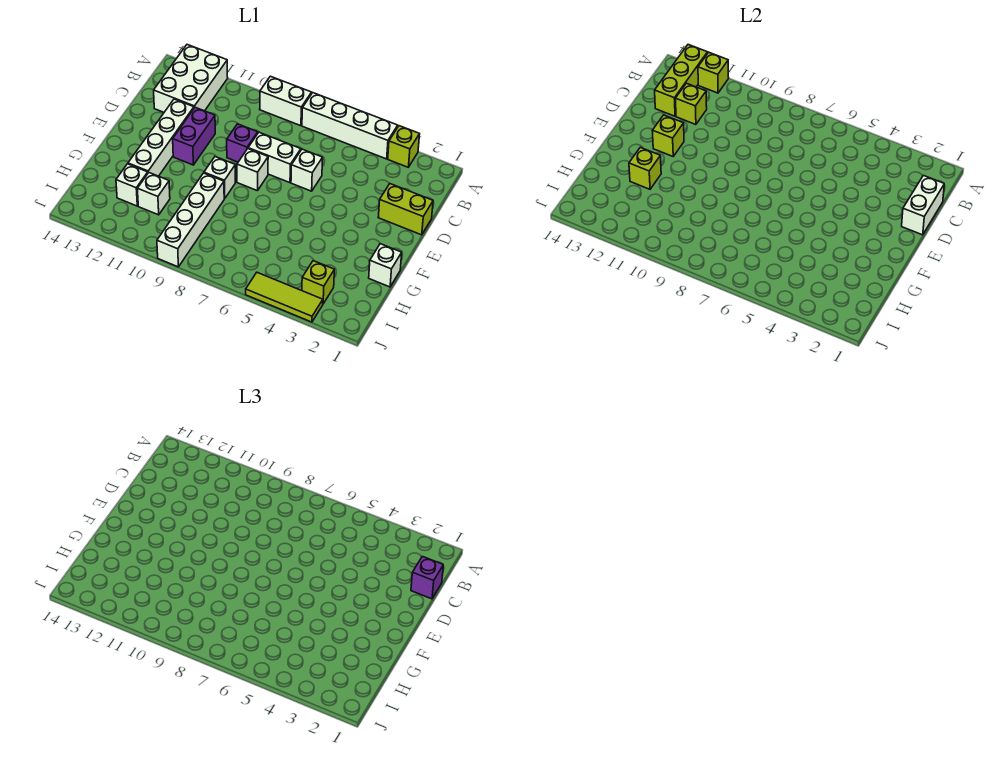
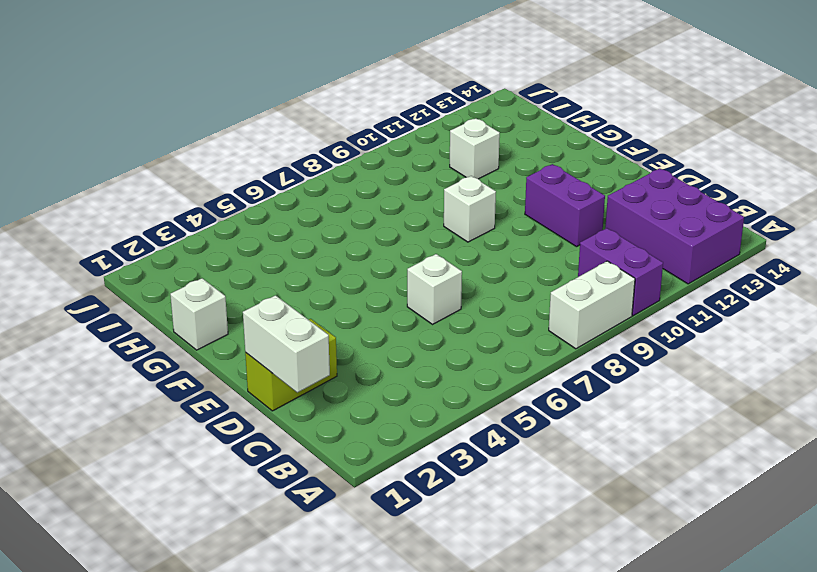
purple brick A10:B10 level 1 -> none
purple brick A12:C13 level 1 -> white brick A12:C13 level 1
none -> lime brick A3 level 1
none -> white brick A4:A7 level 1
none -> white brick D7:D8 level 1

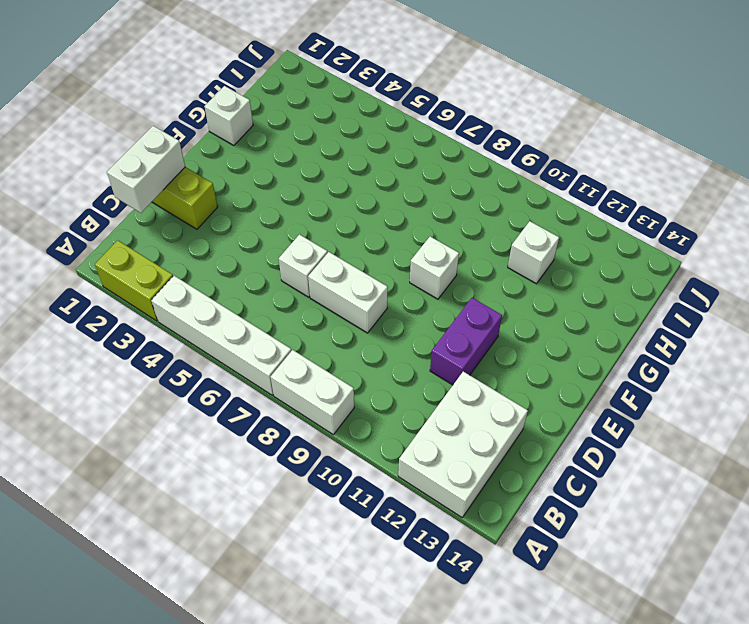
lime brick A2:A3 level 1 -> lime brick A3 level 1
none -> purple brick D9 level 1
none -> white brick D12:G12 level 1
none -> white brick E8 level 1

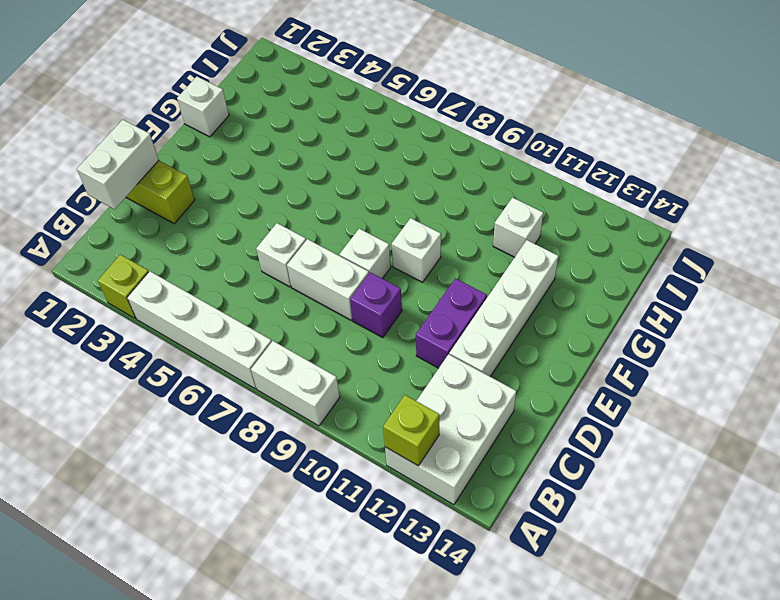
none -> white brick G9:J9 level 1
none -> white brick H12 level 1
none -> lime brick I3 level 1

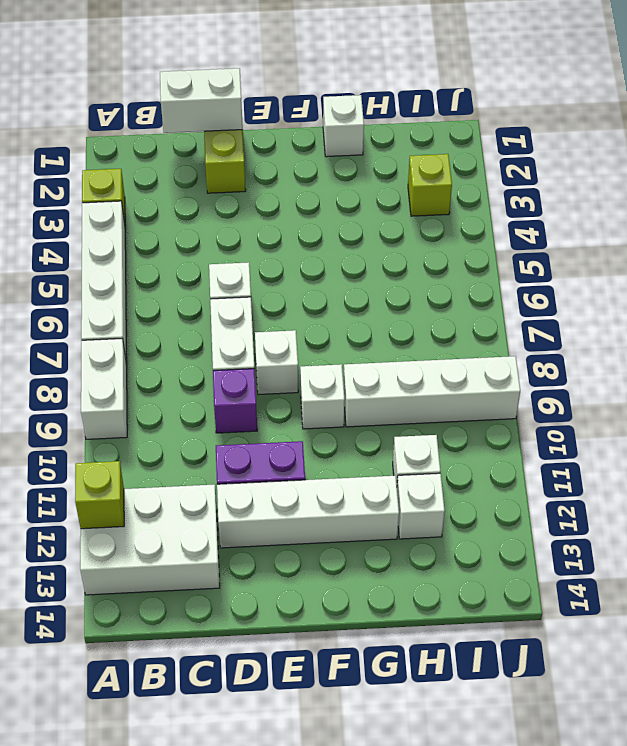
none -> lime tile J3:J5 level 1
none -> lime brick A13:C13 level 2
none -> lime brick C12 level 2

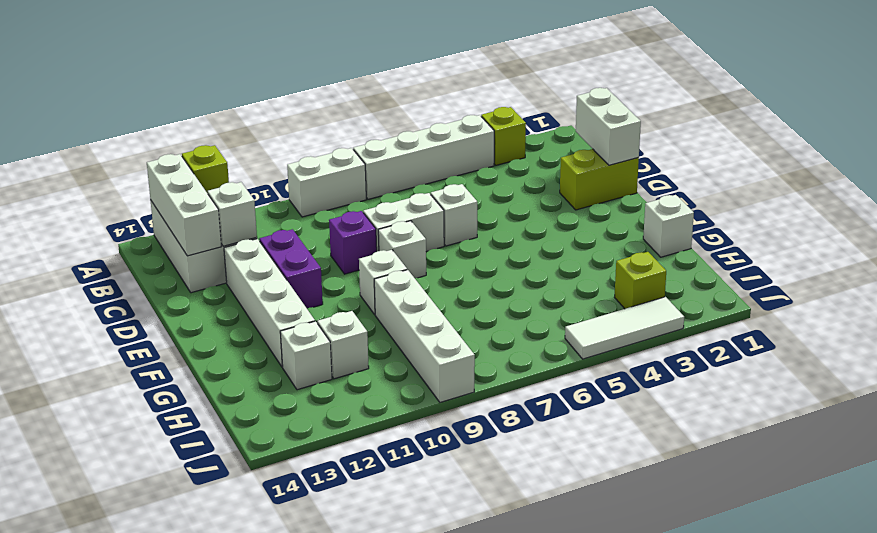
white brick A13:C13 level 2 -> lime brick A13:C13 level 2
white brick C12 level 2 -> lime brick C12 level 2
white tile J3:J5 level 1 -> lime tile J3:J5 level 1
none -> lime brick E12 level 2
none -> lime brick G12 level 2
none -> purple brick C1 level 3

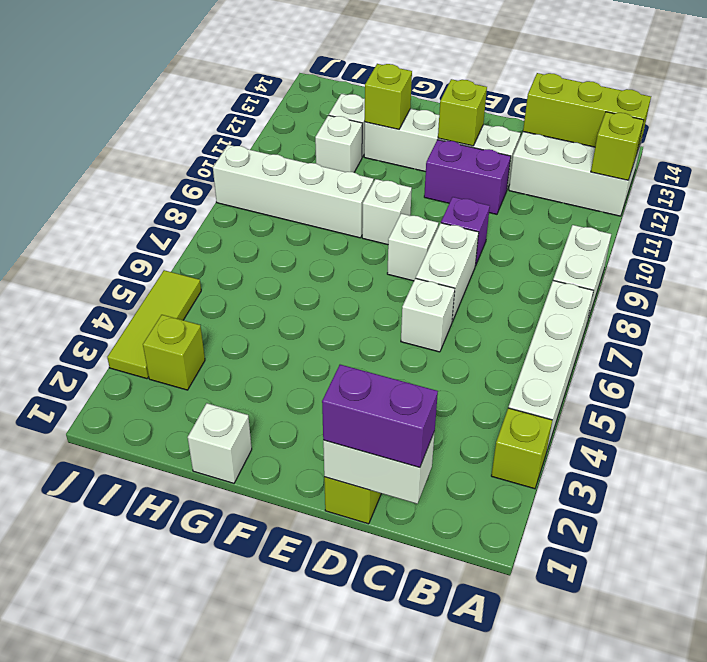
purple brick C1:D1 level 3 -> purple brick C1 level 3
none -> lime brick C12 level 2

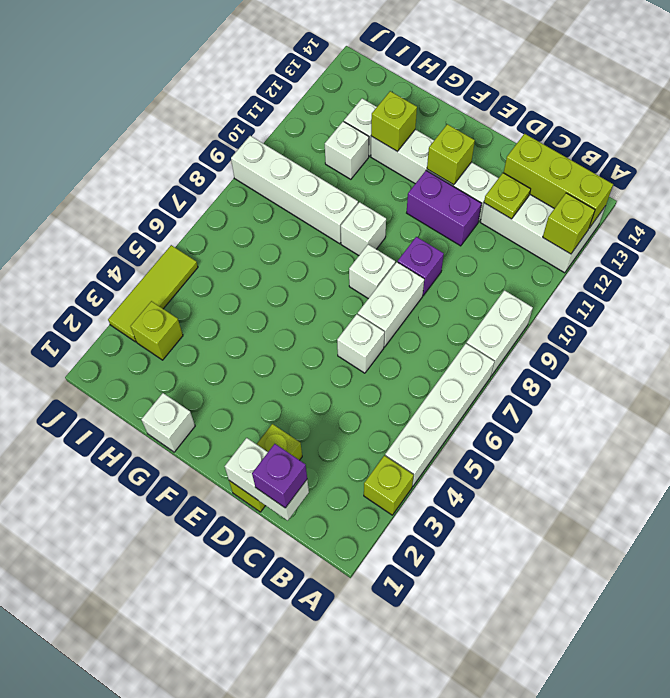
lime plate C12 level 2 -> lime brick C12 level 2

